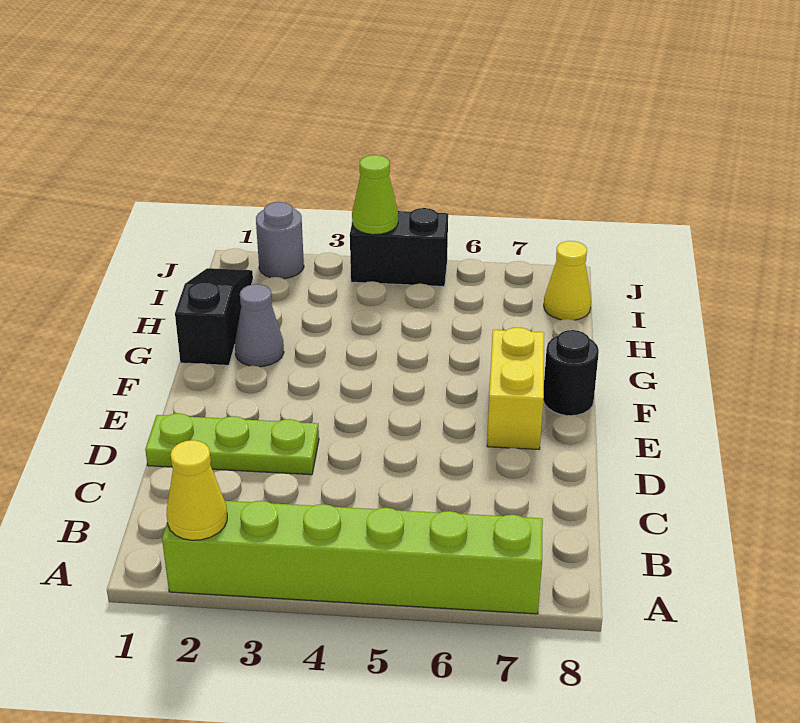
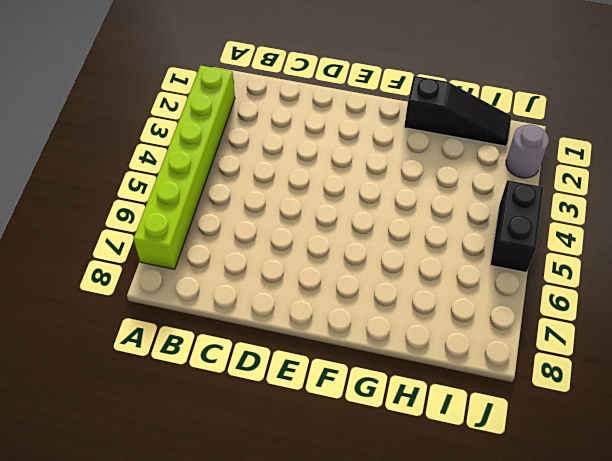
none -> lime plate D1:D3 level 1
none -> yellow brick E7:F7 level 1

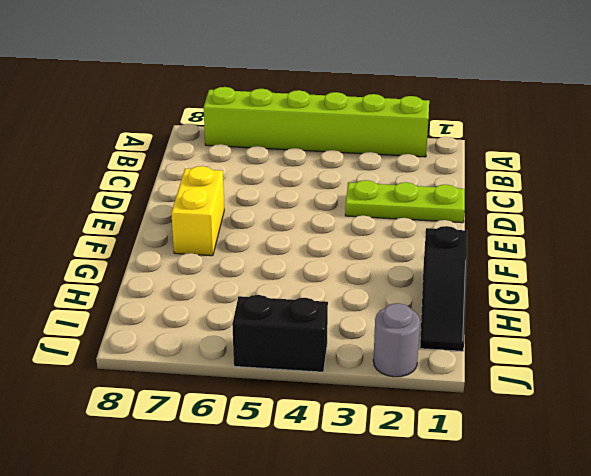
none -> black round brick F8 level 1
none -> grey cone G2 level 1

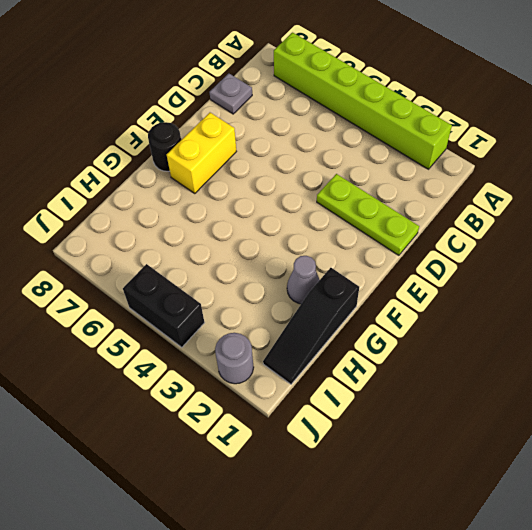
grey plate C8 level 1 -> none
none -> yellow cone I8 level 1
none -> yellow cone A2 level 2

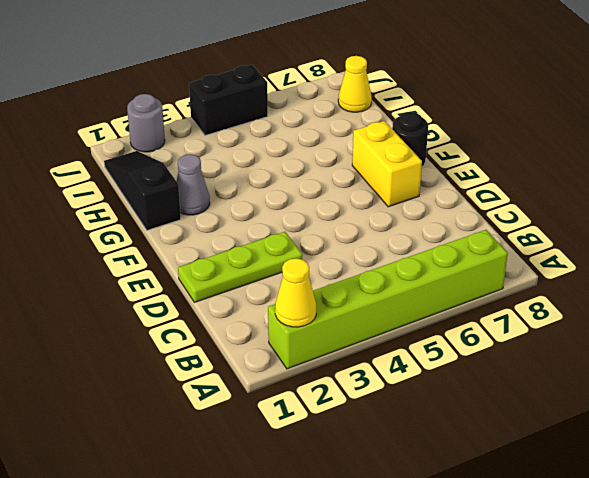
none -> lime cone J4 level 2

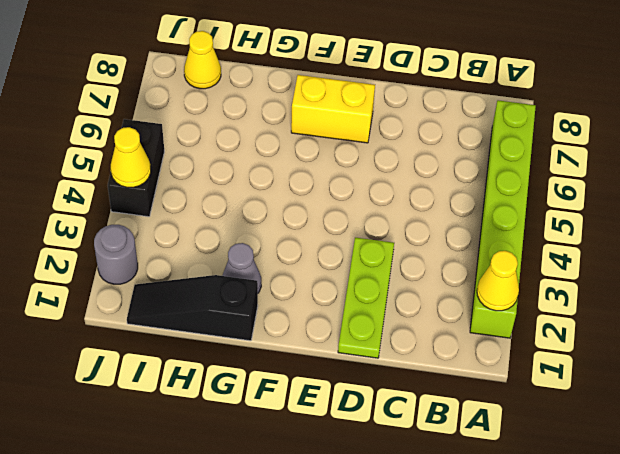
yellow cone J4 level 2 -> lime cone J4 level 2
none -> black round brick F8 level 1

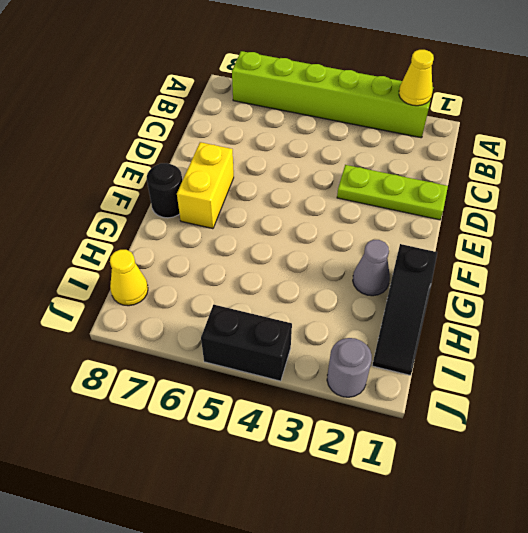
none -> lime cone J4 level 2

